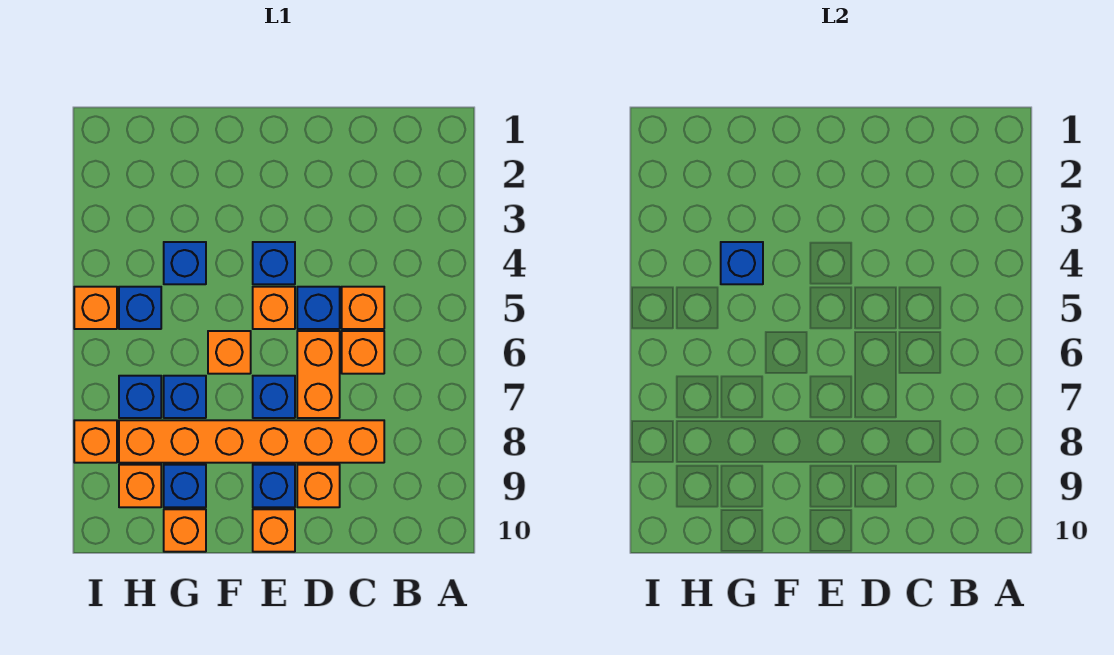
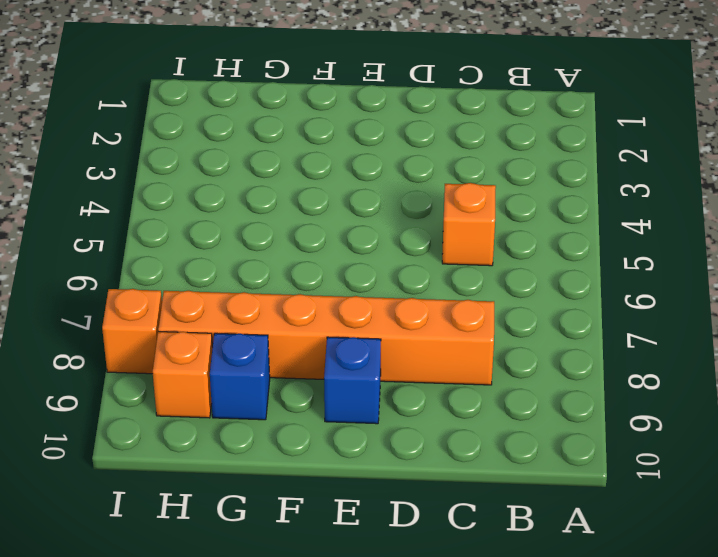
none -> orange brick C6 level 1
none -> blue brick D5 level 1
none -> orange brick D6:D7 level 1

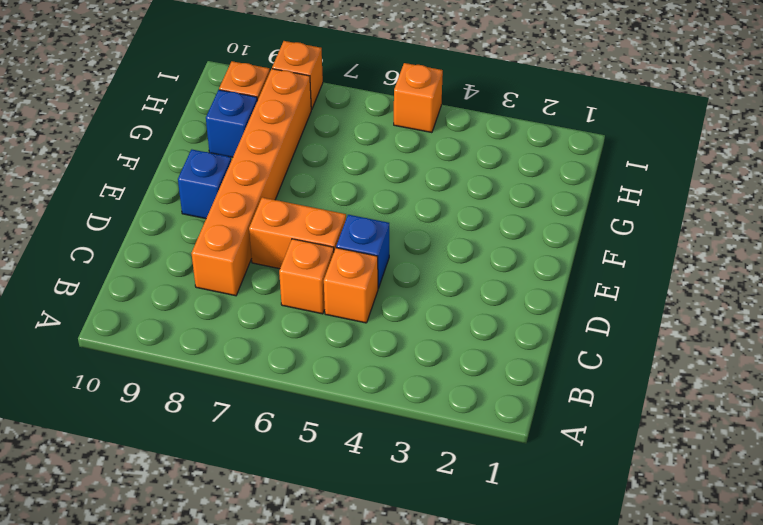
none -> orange brick D9 level 1
none -> blue brick E4 level 1
none -> orange brick E5 level 1

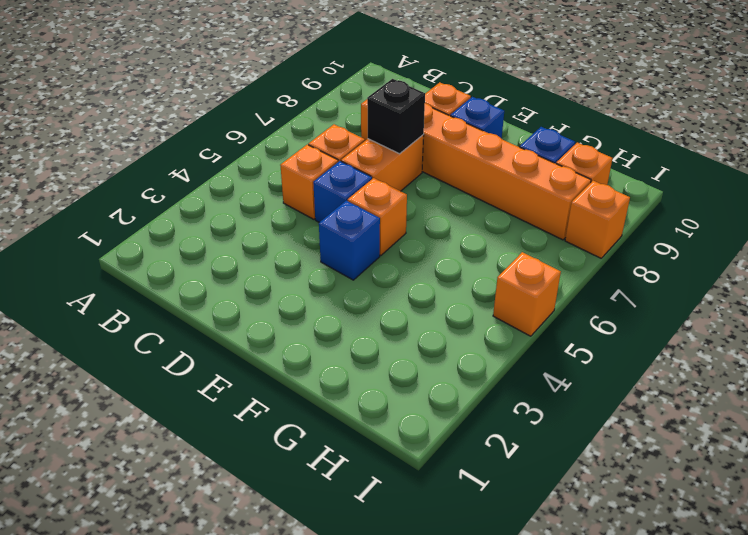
black brick D7 level 2 -> none
none -> blue brick E7 level 1
none -> orange brick E10 level 1
none -> orange brick F6 level 1

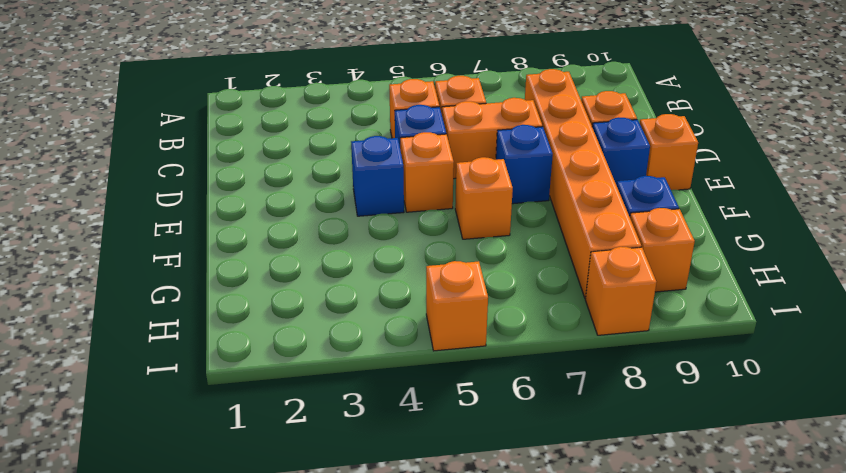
none -> blue brick G4 level 1
none -> blue brick G7 level 1
none -> orange brick G10 level 1

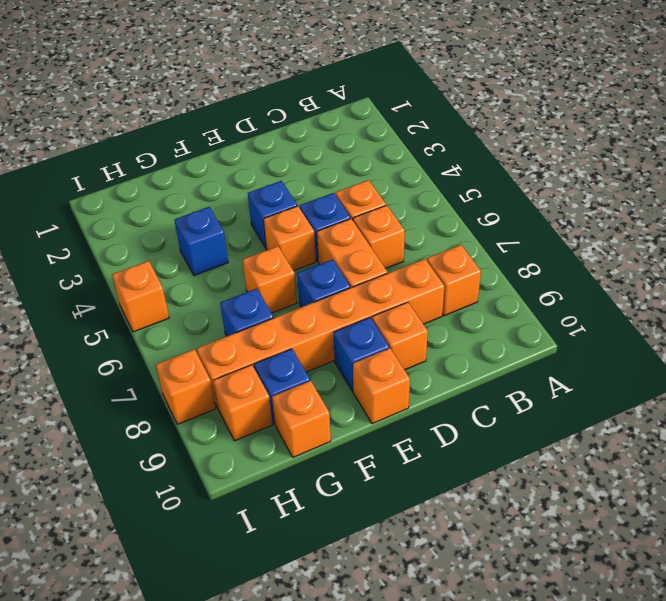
orange brick B8 level 1 -> none
none -> blue brick H5 level 1
none -> blue brick H7 level 1
none -> blue brick G4 level 2

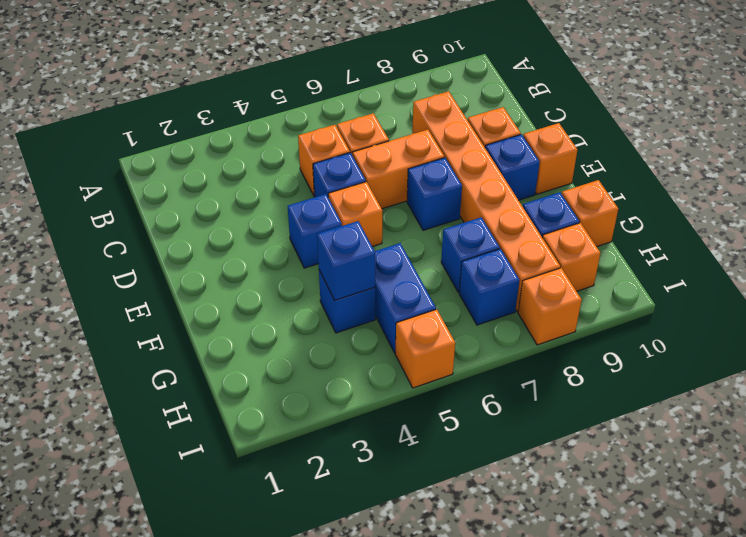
blue brick G5:H5 level 1 -> blue brick H5 level 1
none -> orange brick F6 level 1

